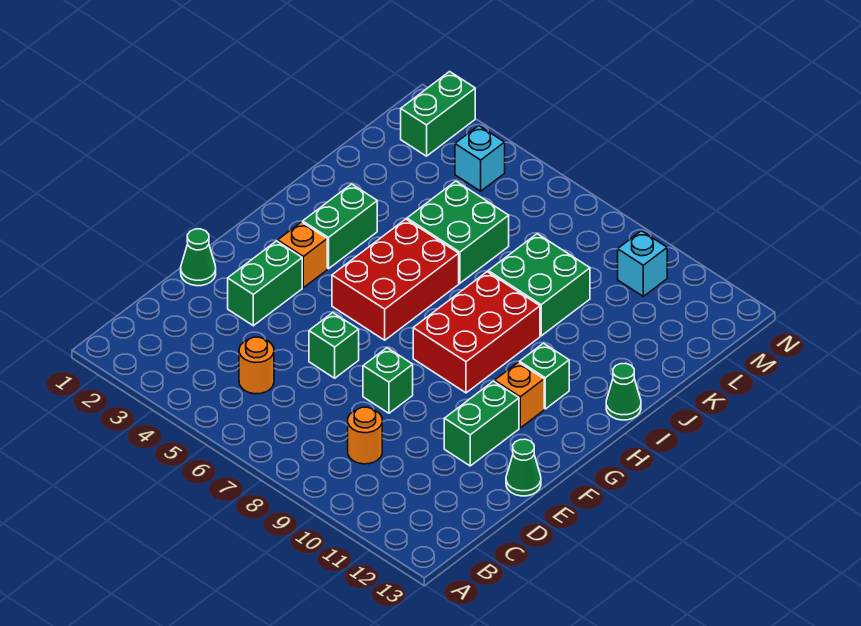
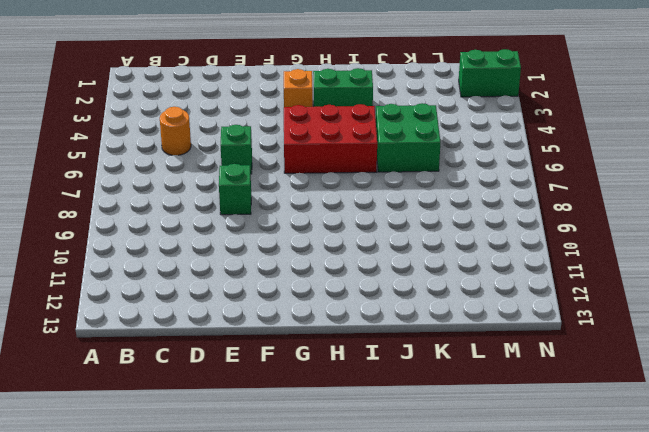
none -> orange round brick C9 level 1
none -> green cone E1 level 1
none -> green brick E3:F3 level 1

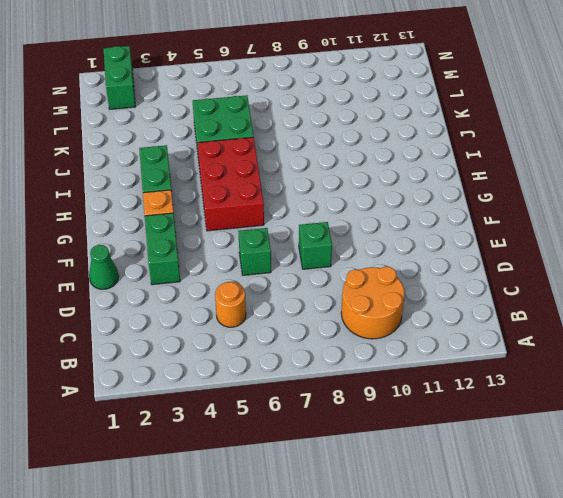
orange round brick B9:C10 level 1 -> orange round brick C9 level 1
none -> green brick E11:F11 level 1
none -> green cone E13 level 1
none -> red brick G8:I9 level 1

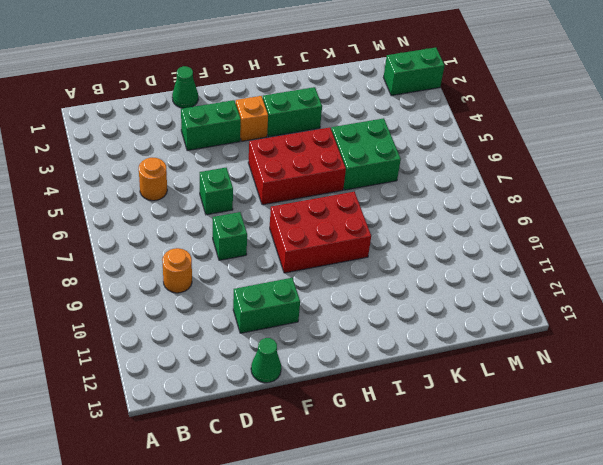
none -> orange brick G11 level 1
none -> green brick H11 level 1
none -> green cone I13 level 1

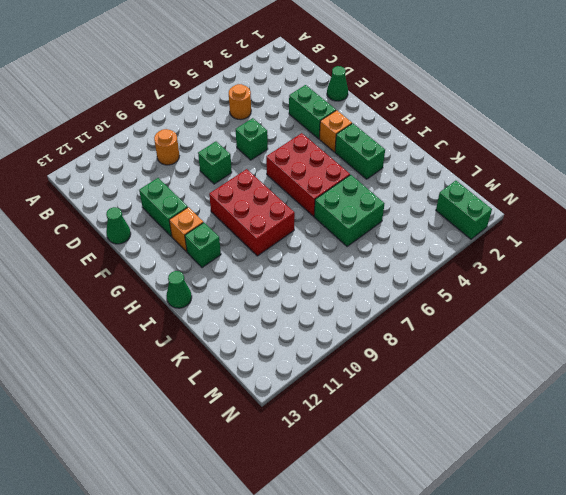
none -> green brick J8:K9 level 1
none -> cyan brick M4 level 1
none -> cyan brick M10 level 1

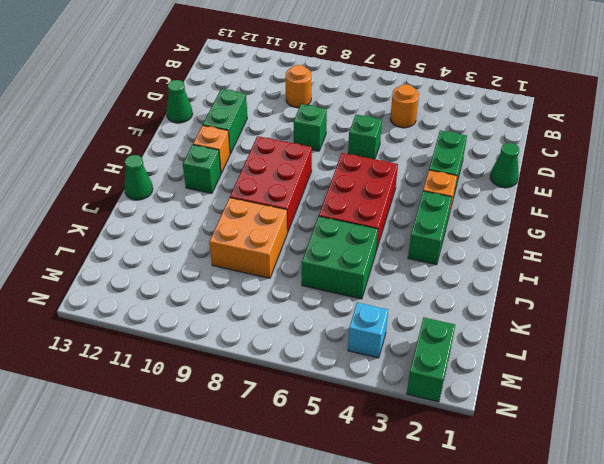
orange brick J8:K9 level 1 -> green brick J8:K9 level 1
none -> cyan brick M10 level 1

